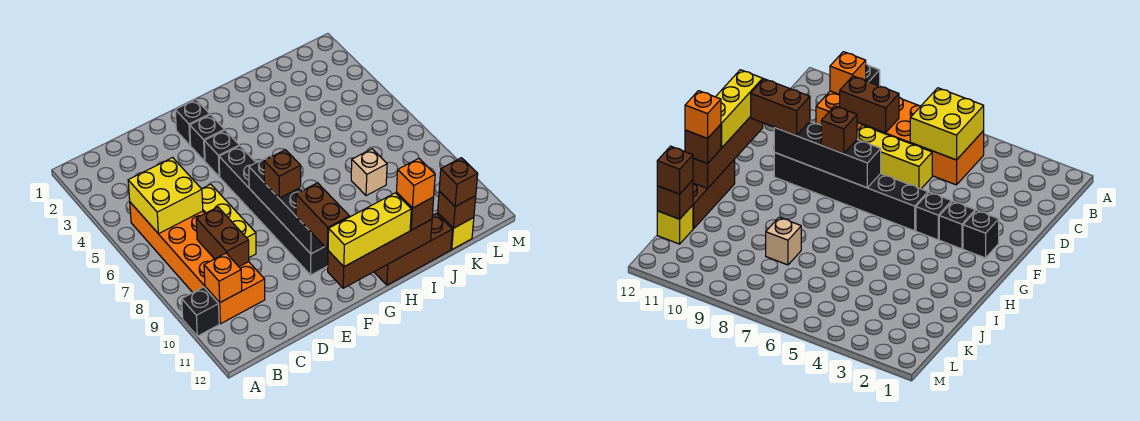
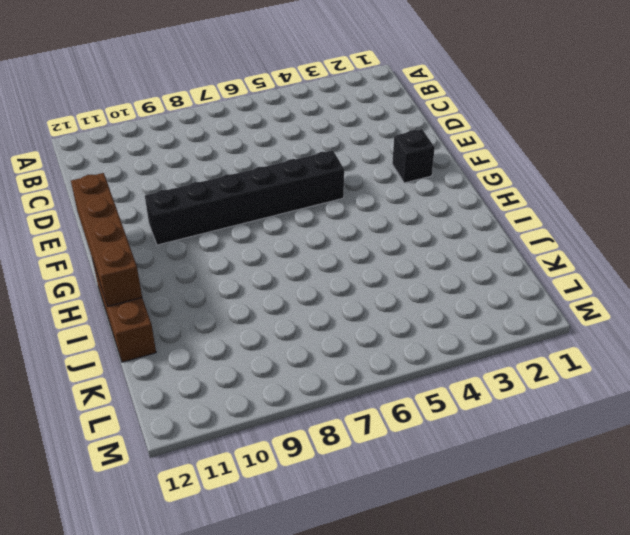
none -> black brick A10 level 1
none -> orange brick B5:C10 level 1
none -> yellow brick D6:D8 level 1

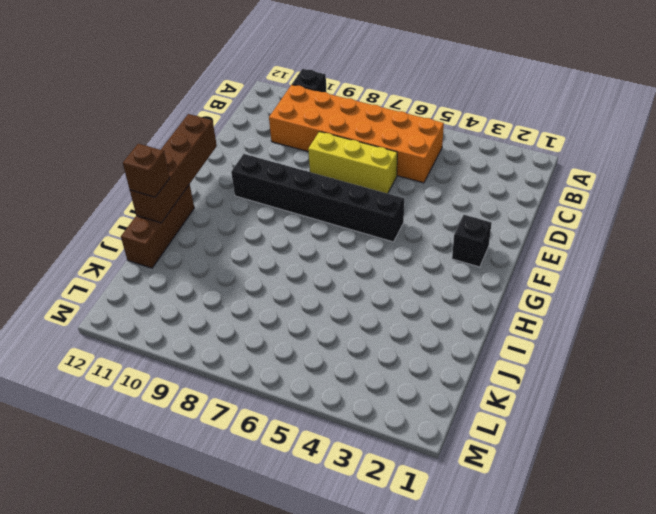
none -> black brick F3 level 1
none -> black brick F4 level 1
none -> tan brick J8 level 1

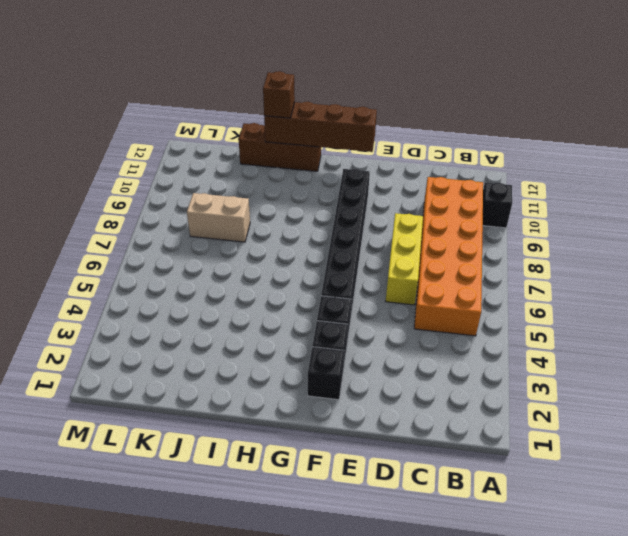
tan brick J8:K8 level 1 -> tan brick J8 level 1
none -> yellow brick K12 level 1
none -> yellow brick B5:C6 level 2
none -> orange brick B10 level 2

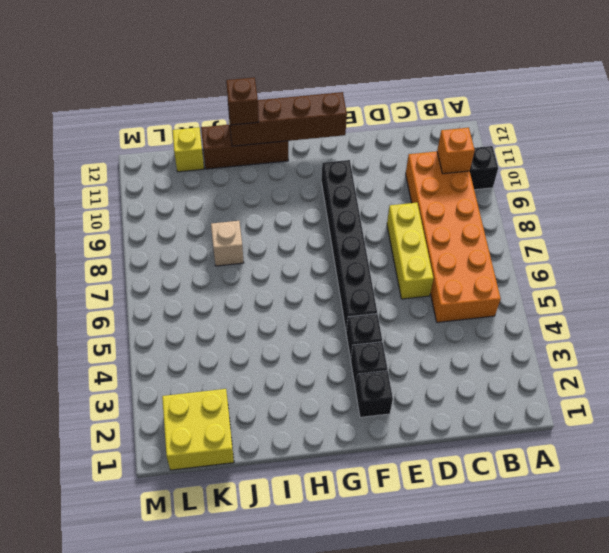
yellow brick K1:L2 level 1 -> yellow brick B5:C6 level 2
none -> brown brick C8:C9 level 2
none -> black brick F7:F10 level 2
none -> brown brick K12 level 2

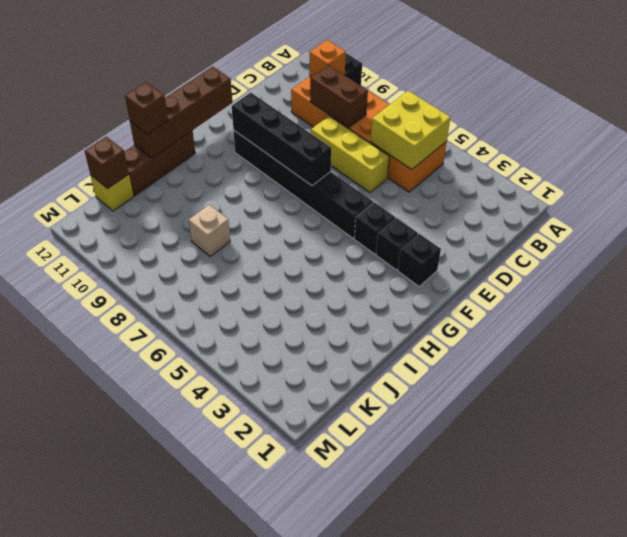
none -> brown brick F8 level 3
none -> brown brick F10:F11 level 3
none -> yellow brick F12:H12 level 3

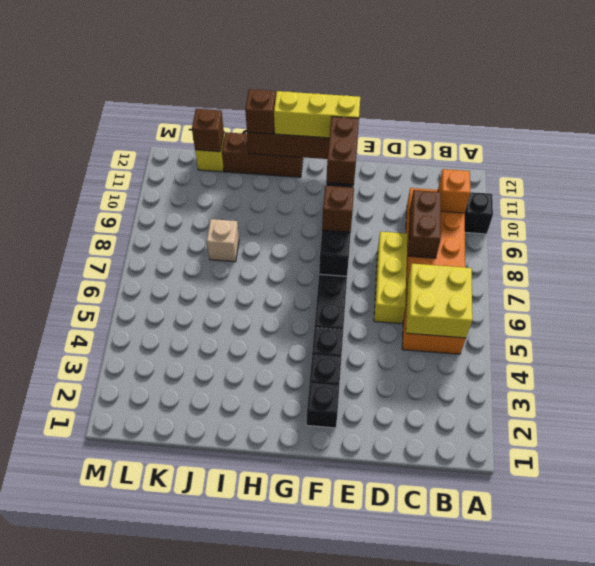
none -> brown brick K12 level 3
none -> orange brick I12 level 4

